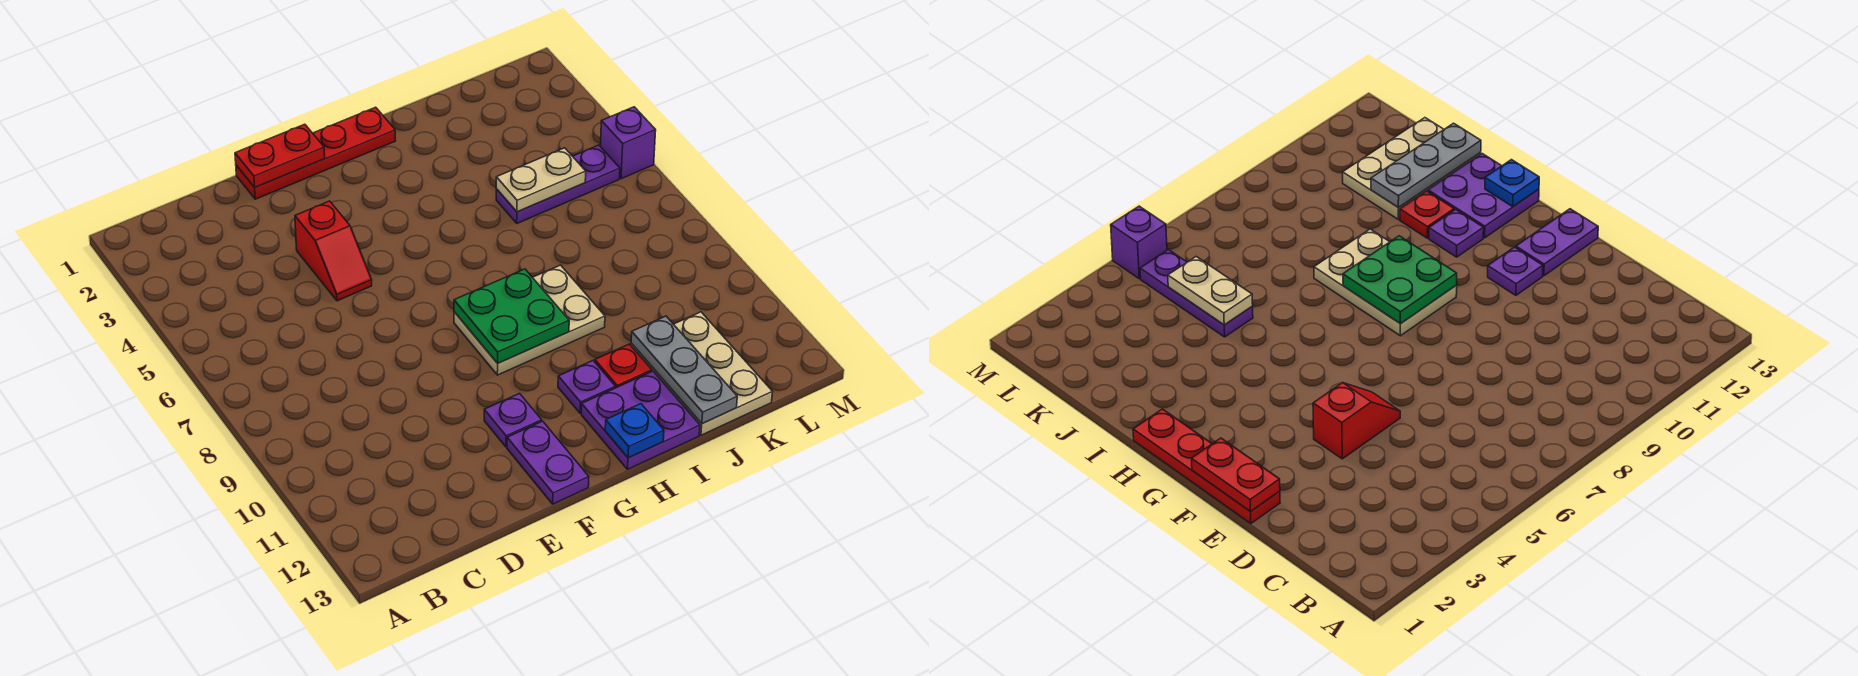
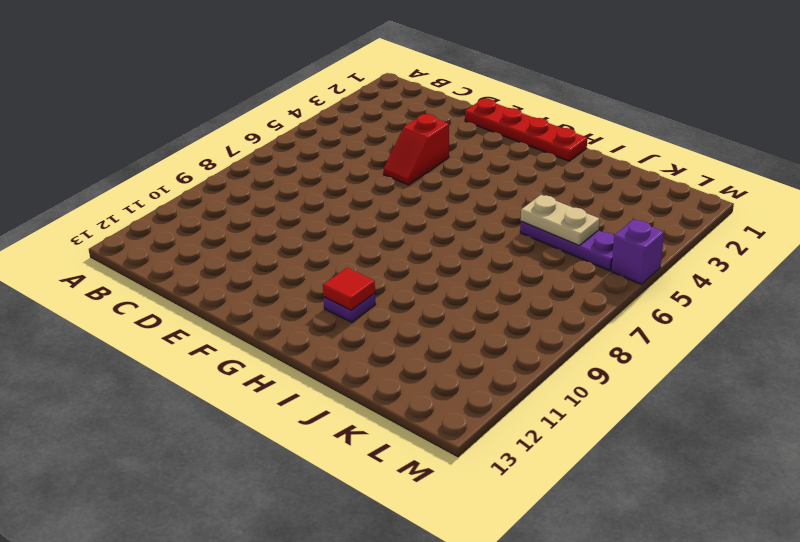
red tile H11 level 2 -> none
none -> purple plate F11 level 1
none -> purple plate F12:F13 level 1
none -> tan plate G8:I9 level 1

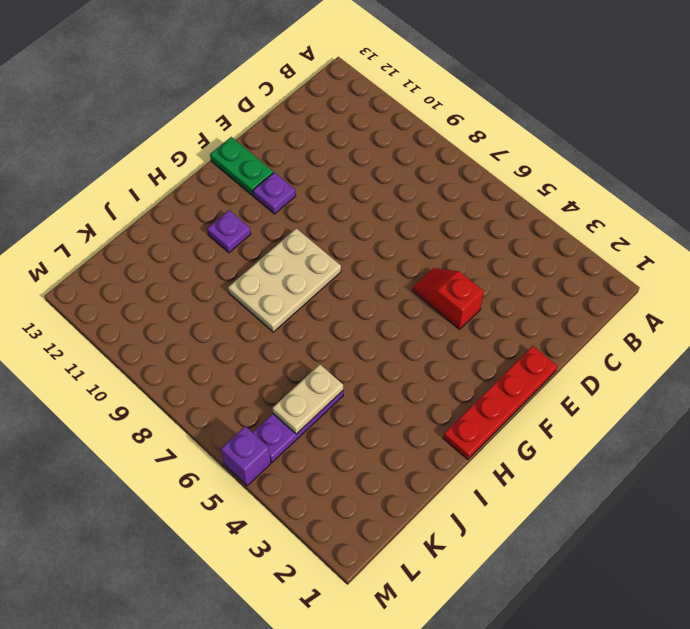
green plate F12:F13 level 1 -> purple plate F12:F13 level 1
none -> purple plate H12:I13 level 1
none -> red plate I11 level 1
none -> tan plate J11:K13 level 1

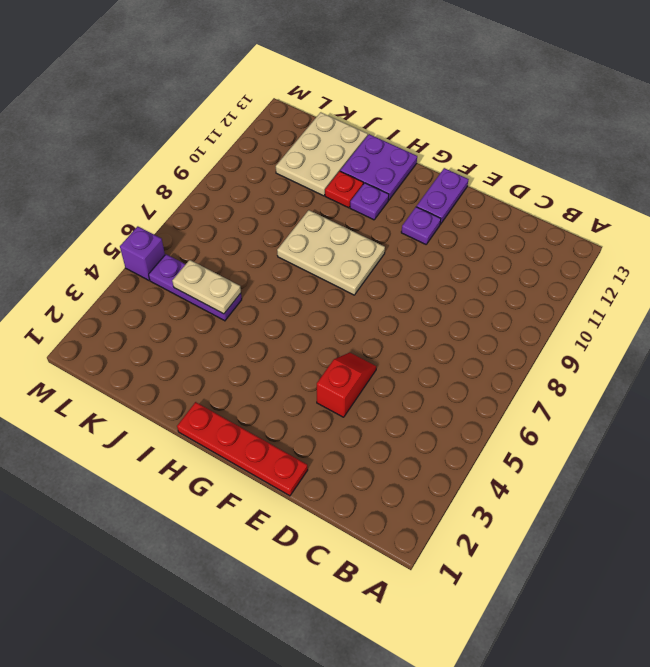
none -> red plate E1:F1 level 2
none -> green plate G8:H9 level 2
none -> blue plate H13 level 2

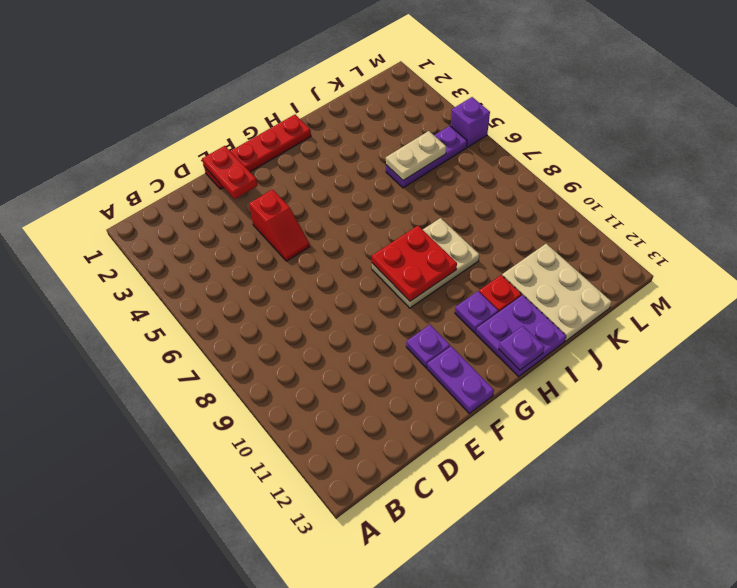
red plate E1:E2 level 2 -> red plate E1:F1 level 2
red plate G8:H9 level 2 -> green plate G8:H9 level 2
purple plate H13 level 2 -> blue plate H13 level 2
none -> grey plate J11:J13 level 2

